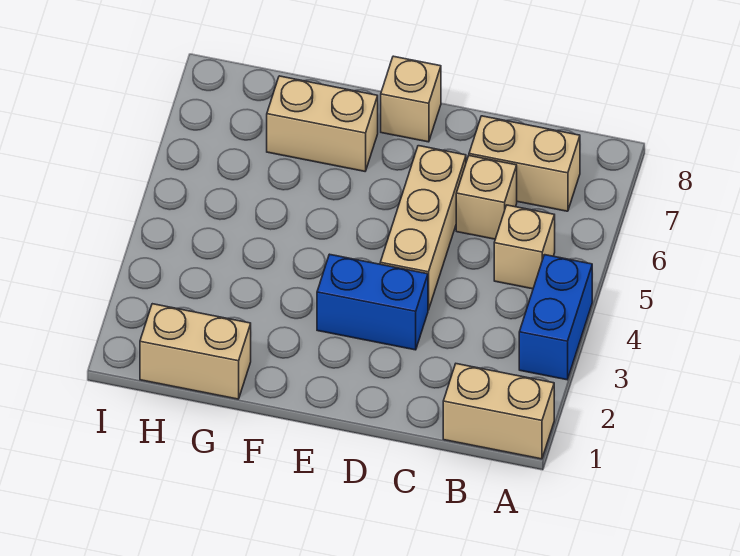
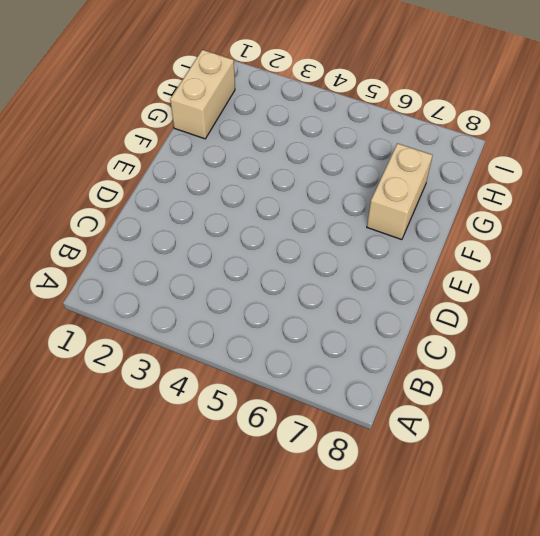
none -> tan brick A1:B1 level 1
none -> blue brick A3:A4 level 1

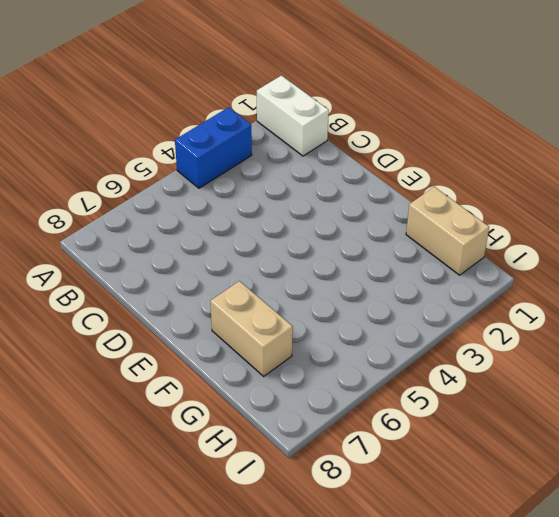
white brick A1:B1 level 1 -> tan brick A1:B1 level 1
none -> tan brick B5 level 1
none -> tan brick B7:C7 level 1

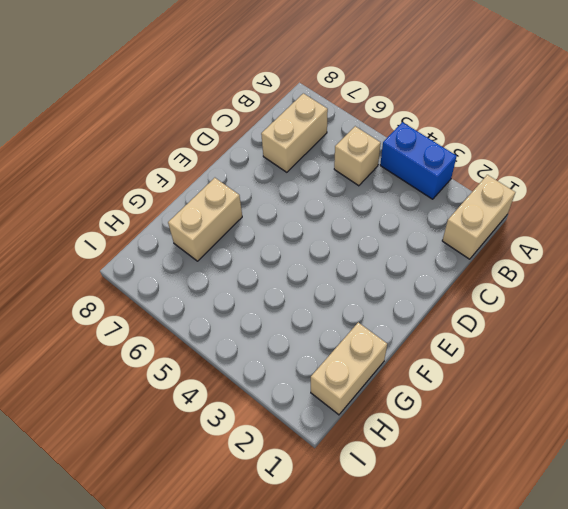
none -> tan brick C6 level 1
none -> blue brick D3:E3 level 1

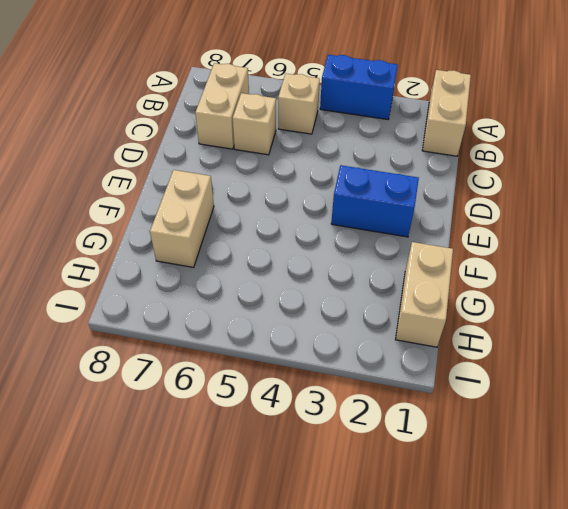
blue brick E2:E3 level 1 -> blue brick D3:E3 level 1
none -> tan brick D4:D6 level 1
none -> tan brick E8 level 1

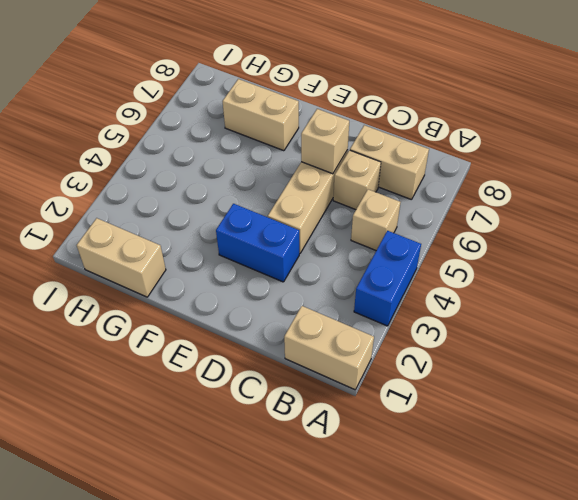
tan brick D6 level 2 -> tan brick E8 level 1

